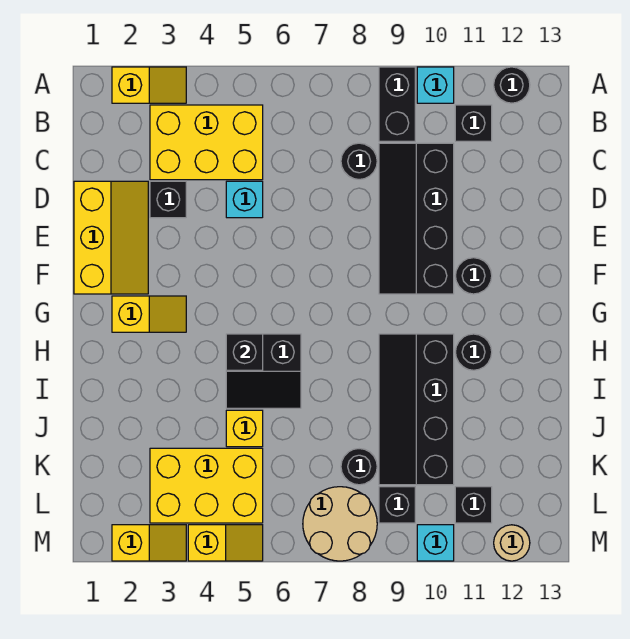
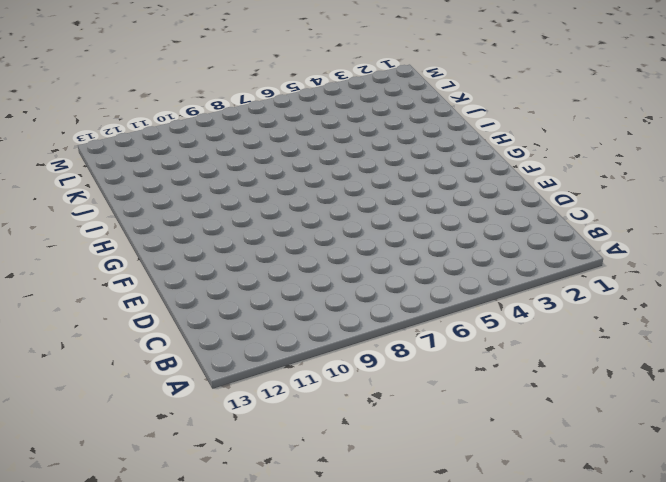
none -> yellow slope A2:A3 level 1 top 2
none -> black brick A9:B9 level 1
none -> cyan brick A10 level 1

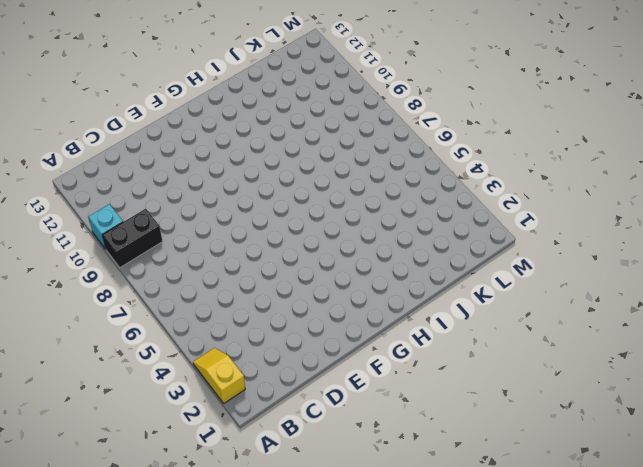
none -> black round brick A12 level 1
none -> yellow brick B3:C5 level 1
none -> black brick B11 level 1

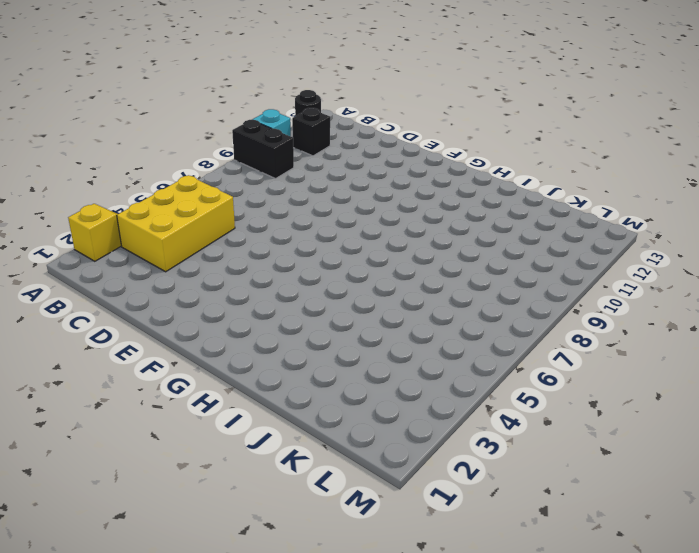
none -> black round brick C8 level 1
none -> black slope C9:F10 level 1 top 10
none -> yellow slope D1:F2 level 1 top 1

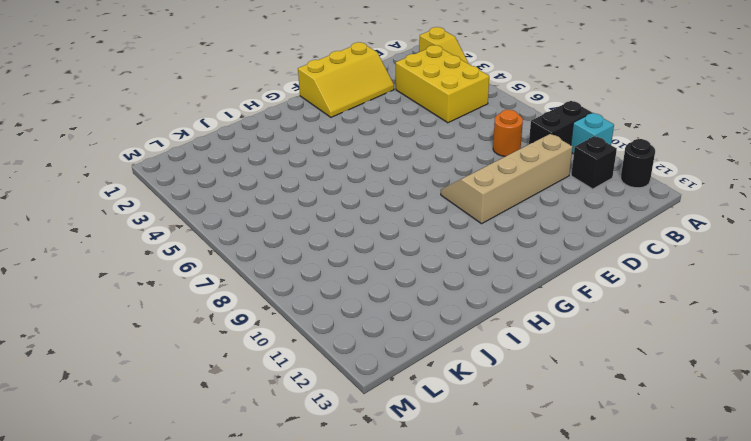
orange round brick C8 level 1 -> black round brick C8 level 1
tan slope C9:F10 level 1 top 10 -> black slope C9:F10 level 1 top 10
none -> black brick D3 level 1
none -> cyan brick D5 level 1
none -> black round brick F11 level 1

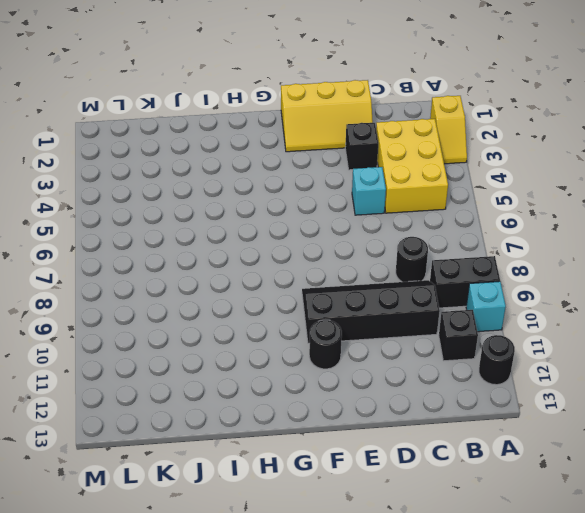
none -> yellow slope G2:G3 level 1 top 2
none -> black slope H5:I6 level 1 top H
none -> black slope H9:K10 level 1 top 10

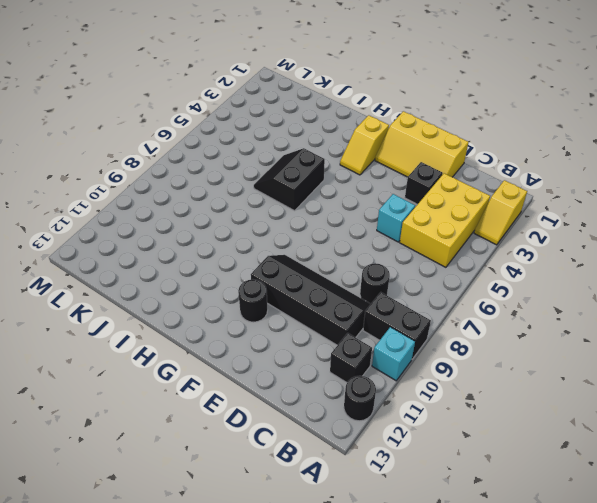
none -> black slope H9:K10 level 1 top 10
none -> black round brick H11 level 1
none -> yellow brick J5 level 1

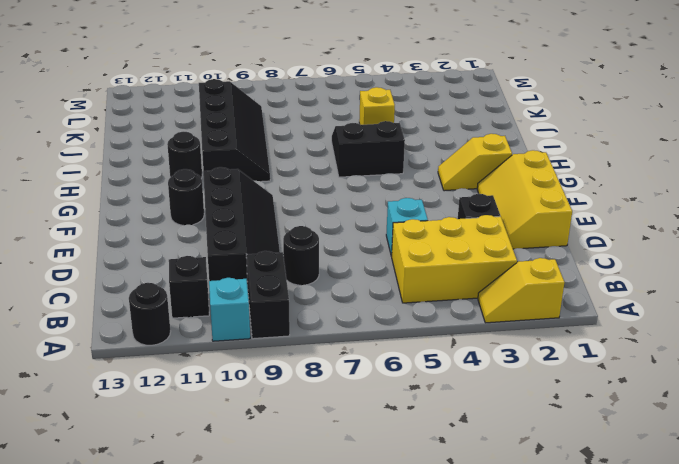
none -> yellow brick K3:L5 level 1
none -> black round brick K8 level 1
none -> tan round brick L7:M8 level 1

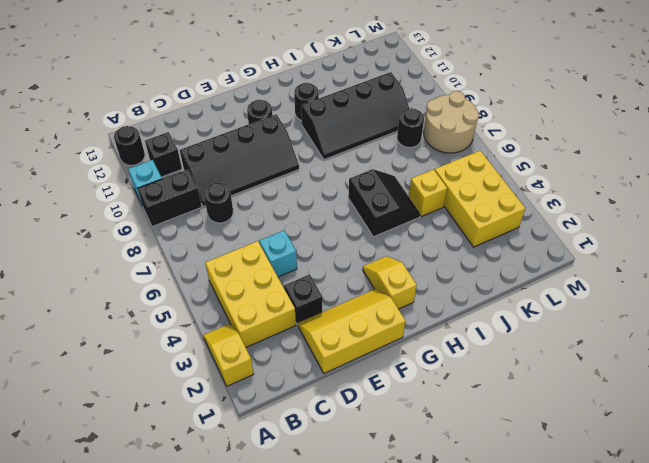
none -> black brick L9 level 1
none -> black brick L11 level 1
none -> yellow slope M2:M3 level 1 top 2

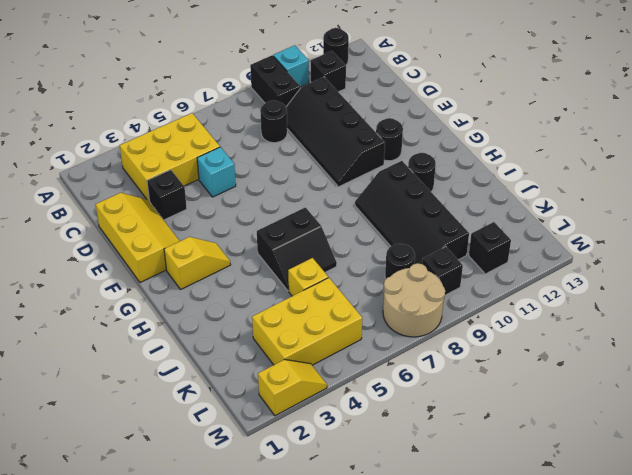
none -> yellow slope A2:A3 level 1 top 2
none -> yellow slope M4:M5 level 1 top 4
none -> cyan brick M10 level 1

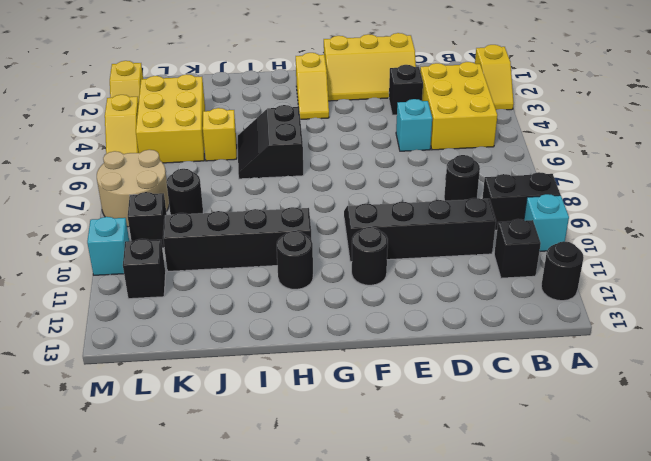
none -> tan round brick M12 level 1
none -> black brick H5 level 2

